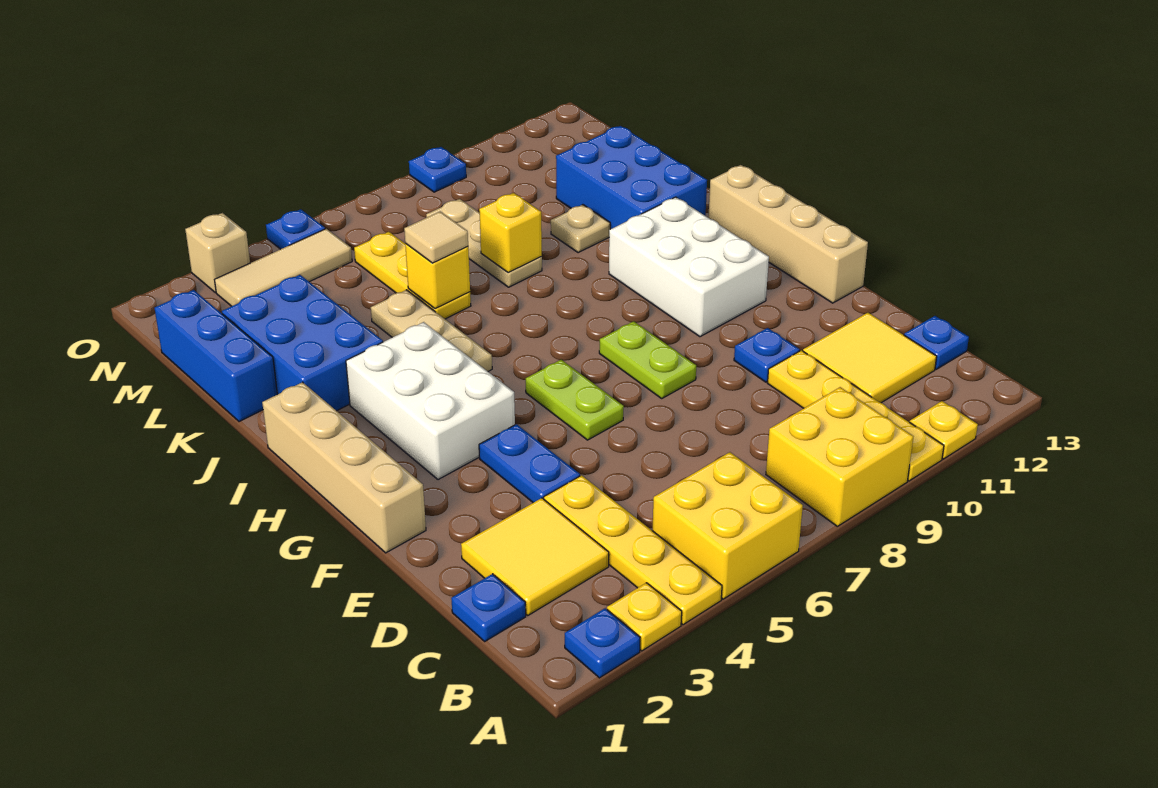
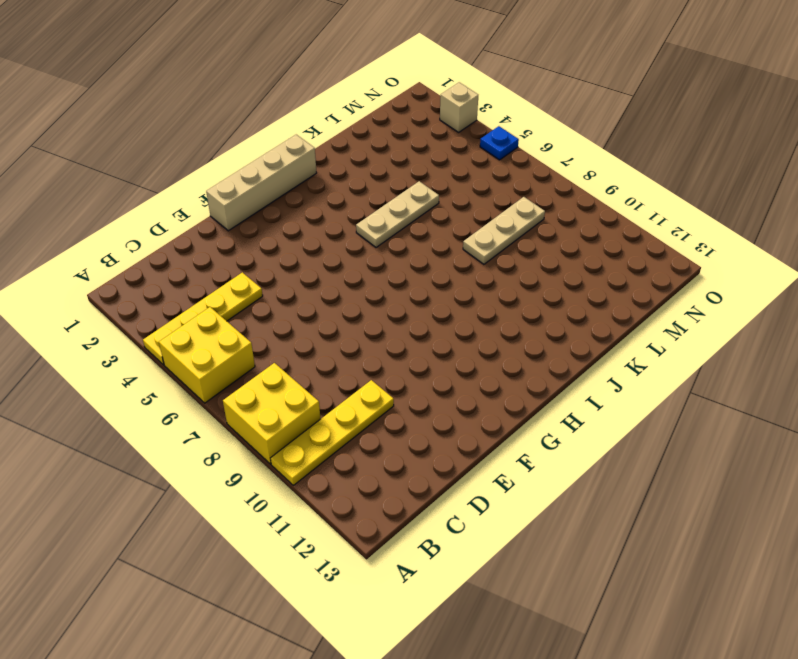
none -> blue plate A2 level 1
none -> yellow plate A3 level 1
none -> yellow plate A11 level 1
none -> blue plate C1 level 1

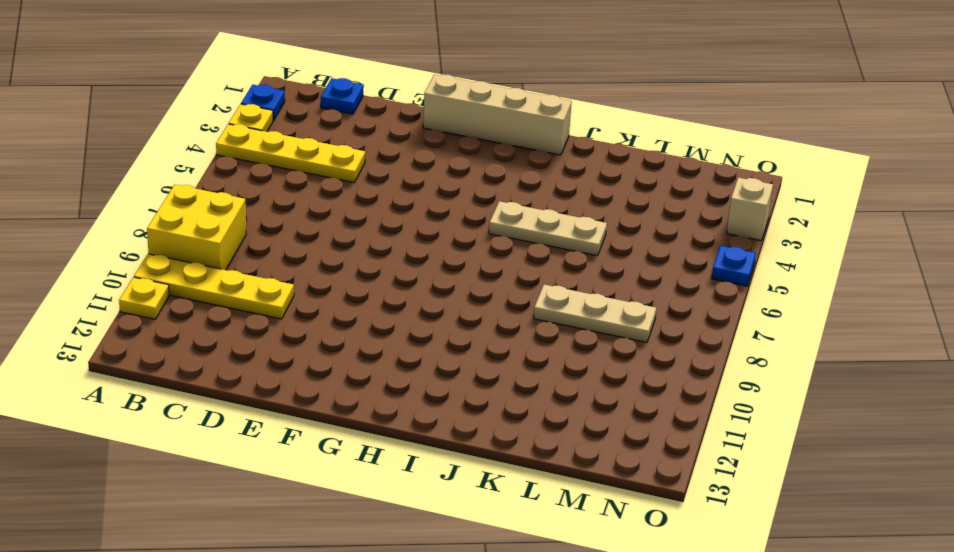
none -> yellow brick A5:B6 level 1
none -> yellow tile C2:D3 level 1
none -> yellow tile C11:D12 level 1
none -> blue plate C13 level 1

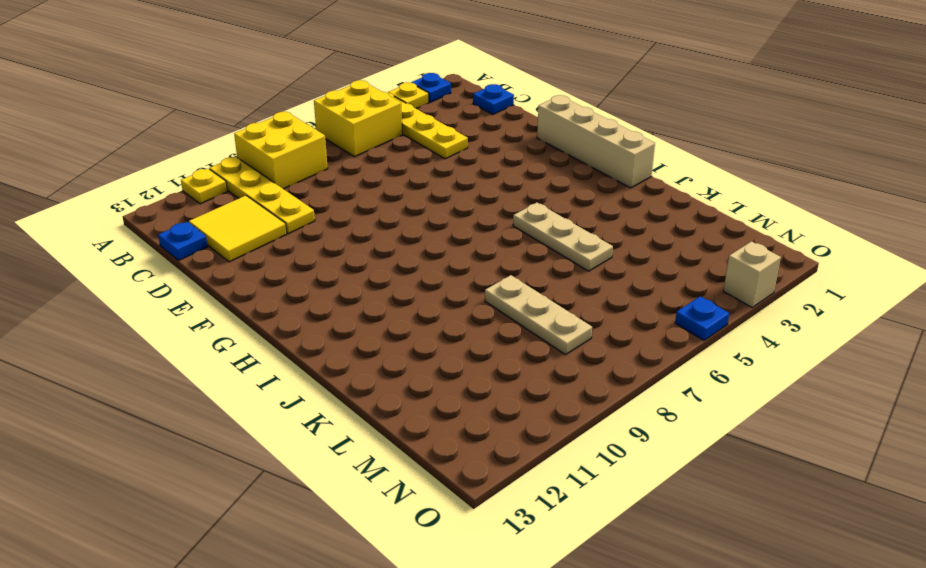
none -> yellow tile C2:D3 level 1
none -> blue plate E4:F4 level 1
none -> blue plate E10 level 1
none -> lime plate F6:G6 level 1

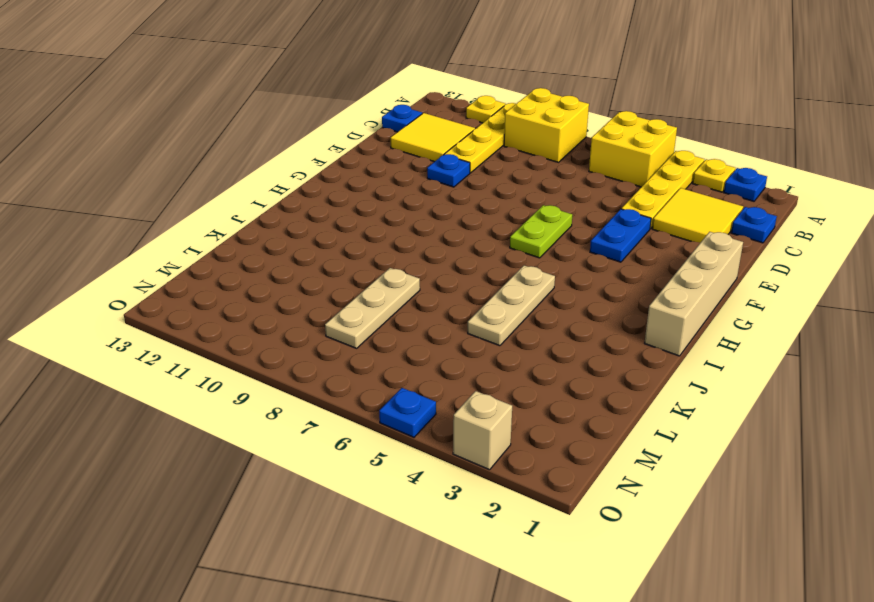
none -> lime plate F8:G8 level 1
none -> tan brick F13:I13 level 1
none -> white brick G3:I4 level 1
none -> white brick G10:I11 level 1

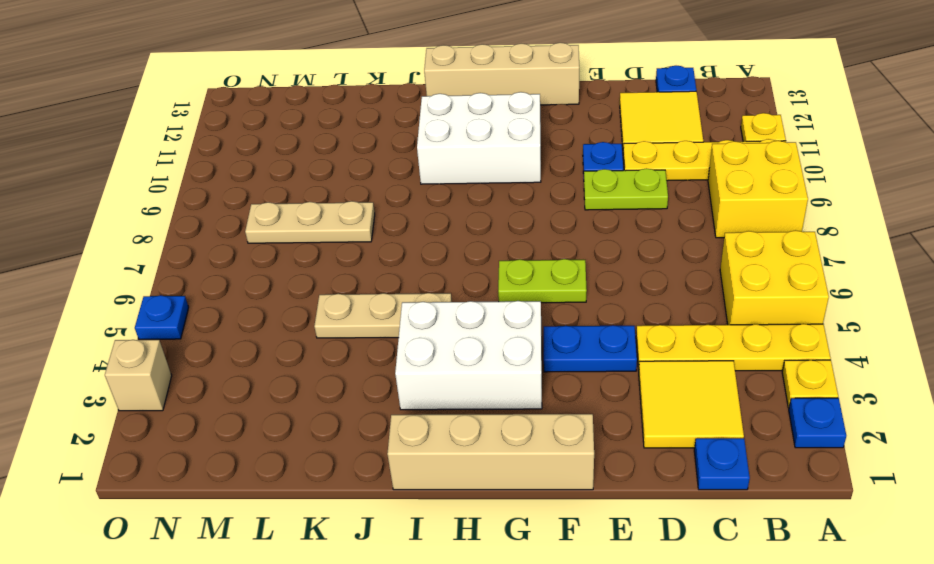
lime plate D9:E9 level 1 -> lime plate F8:G8 level 1
none -> blue brick J2:L3 level 1
none -> blue brick J11:L12 level 1
none -> blue brick K1:M1 level 1
none -> yellow plate K6:M6 level 1

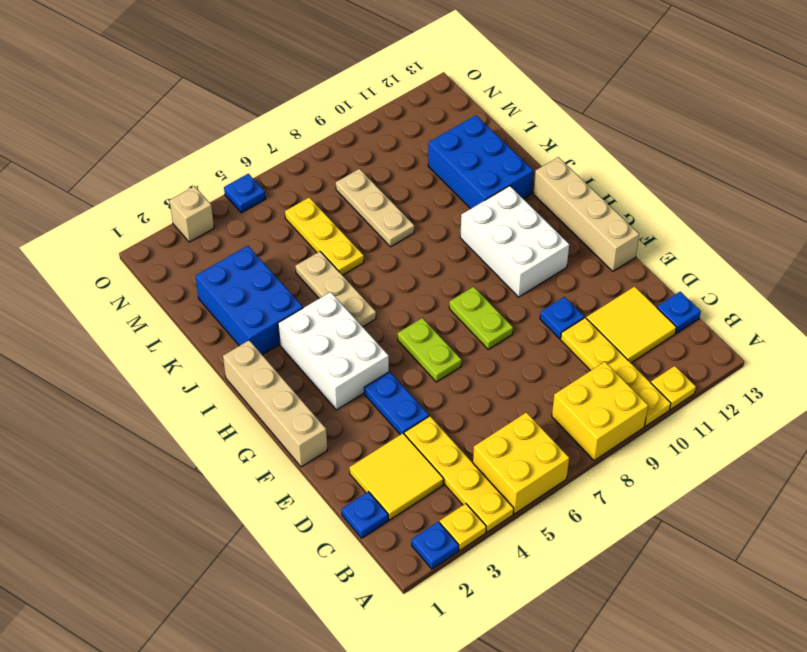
none -> blue brick K1:M1 level 1
none -> tan plate K10 level 1
none -> tan tile N3:N5 level 1
none -> blue plate O9 level 1

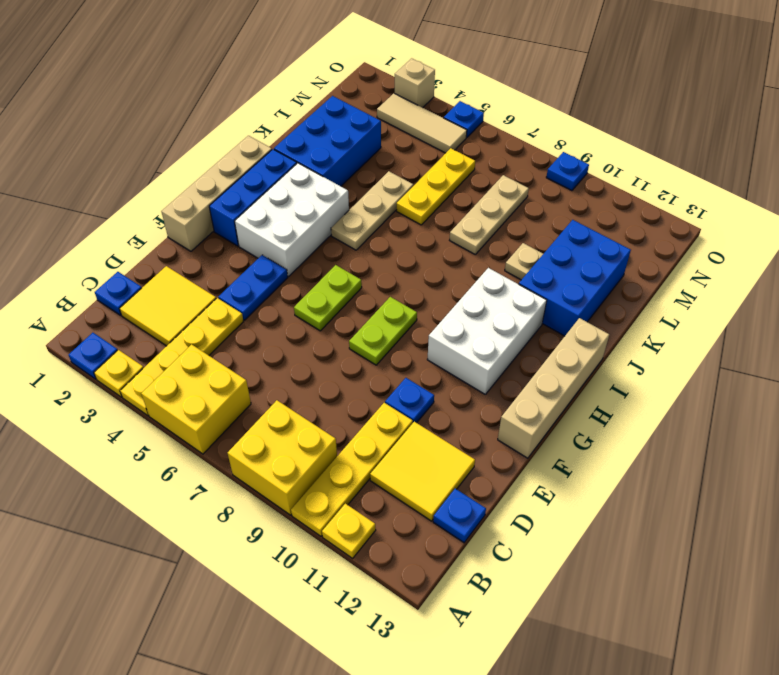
blue brick G2:I2 level 1 -> blue brick K1:M1 level 1
none -> yellow brick K6 level 2
none -> yellow brick K8 level 2
none -> tan tile K6 level 3

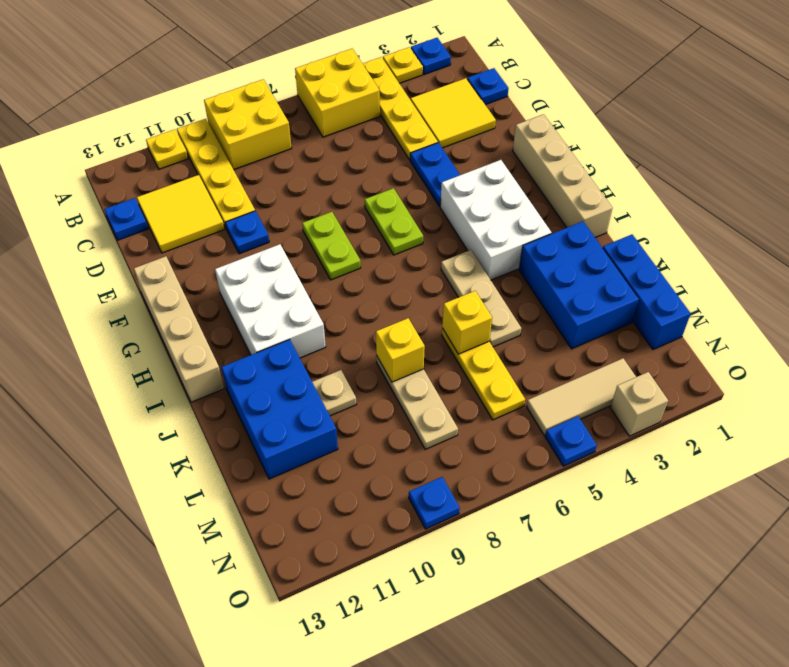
none -> tan tile K6 level 3

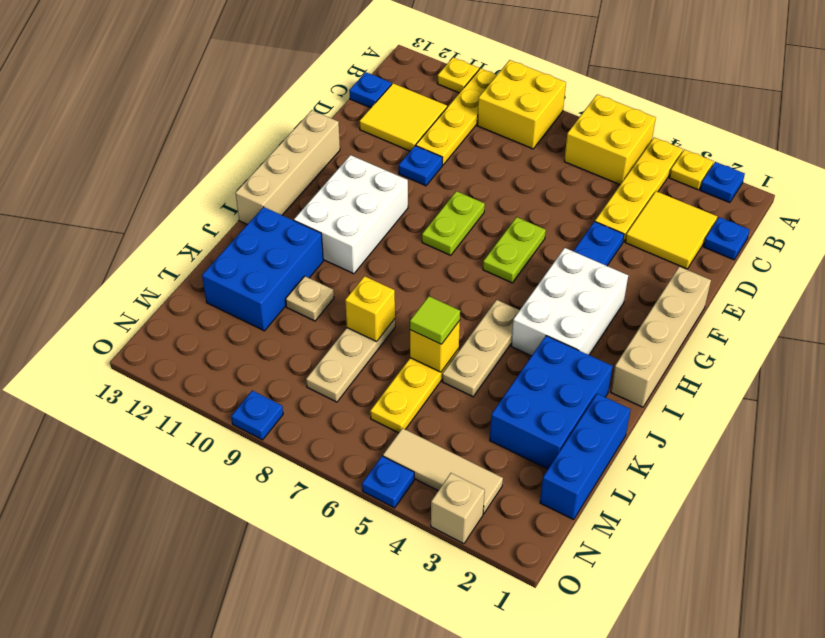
lime tile K6 level 3 -> tan tile K6 level 3

